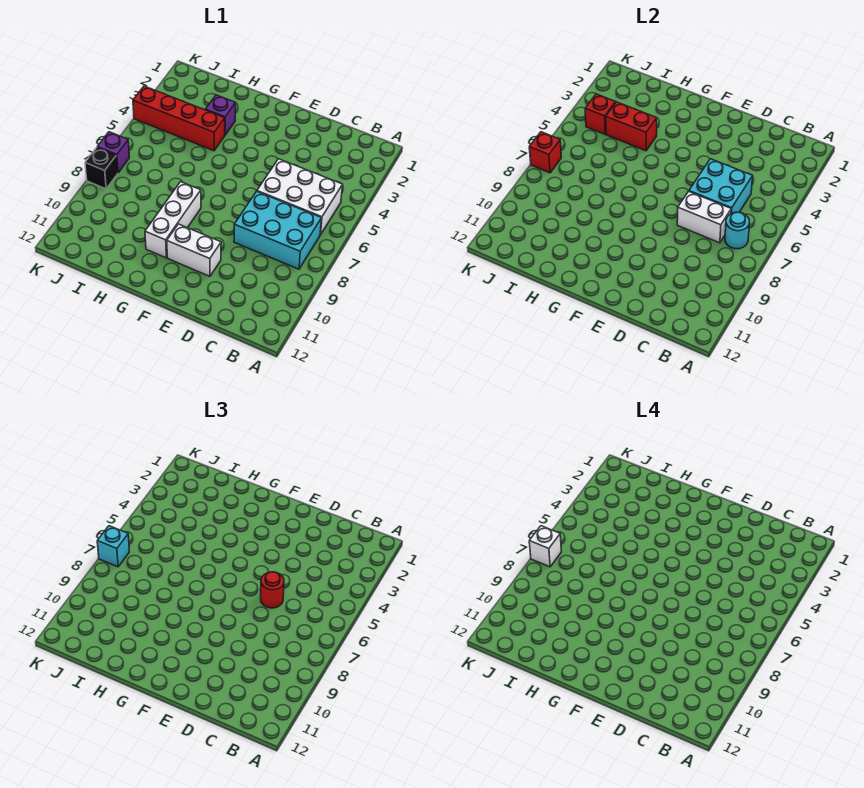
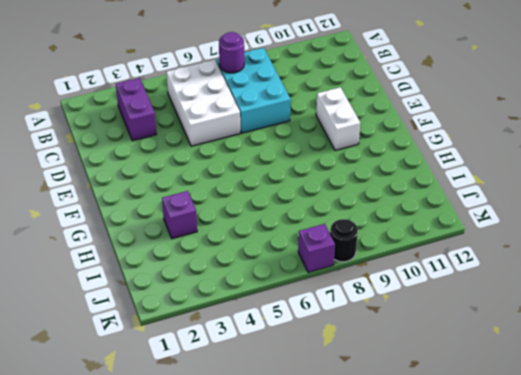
purple brick B3:C3 level 1 -> none
purple round brick B7 level 2 -> cyan round brick B7 level 2
black round brick K8 level 1 -> black brick K8 level 1
none -> white brick G8:G10 level 1
none -> red brick H4:K4 level 1
none -> cyan brick C5:D6 level 2

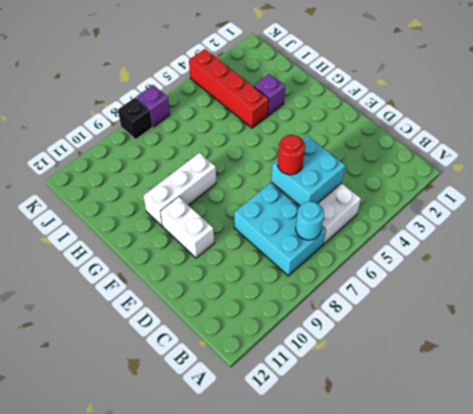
none -> white brick C7:D7 level 2
none -> red brick H4:I4 level 2
none -> red brick J4 level 2

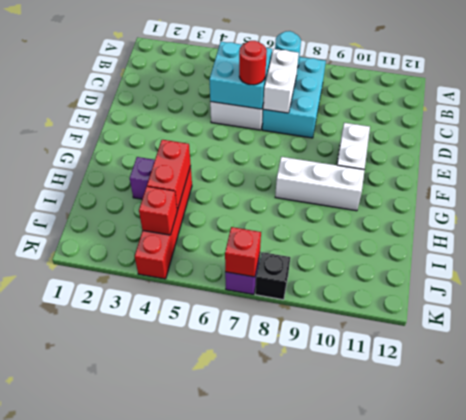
none -> cyan brick K7 level 3
none -> white brick K7 level 4

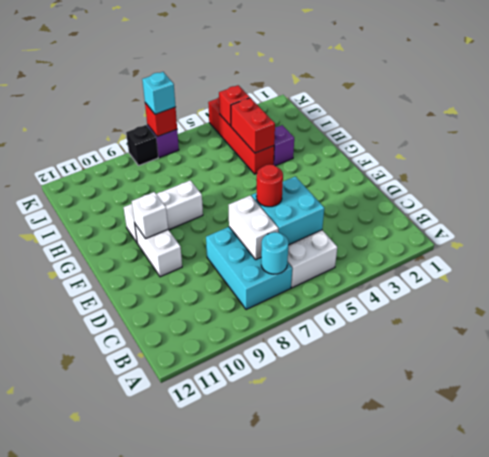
white brick F10 level 2 -> white brick K7 level 4

